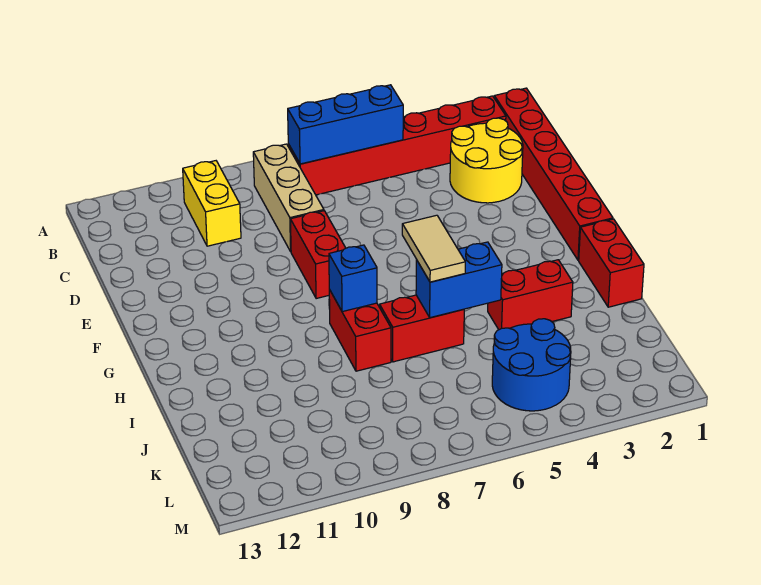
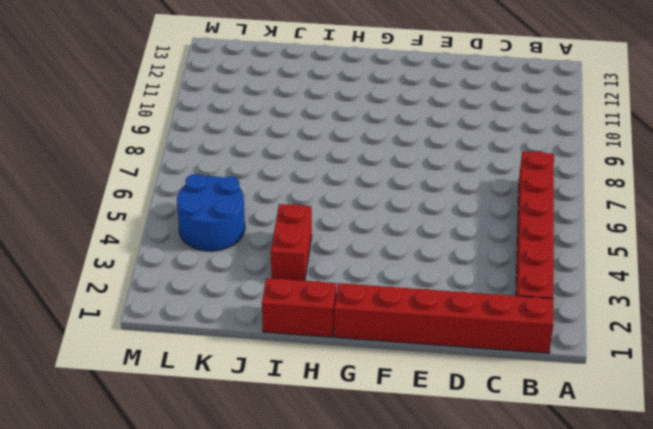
none -> tan brick B8:D8 level 1
none -> yellow brick B10:C10 level 1
none -> yellow round brick C2:D3 level 1

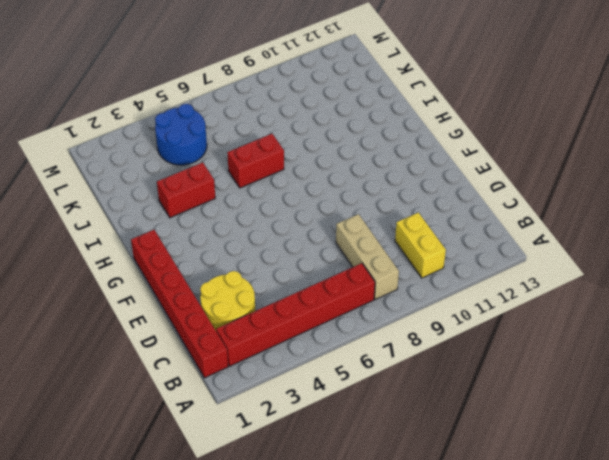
none -> red brick E8:F8 level 1
none -> red brick H1:I1 level 1
none -> red brick H8:I8 level 1

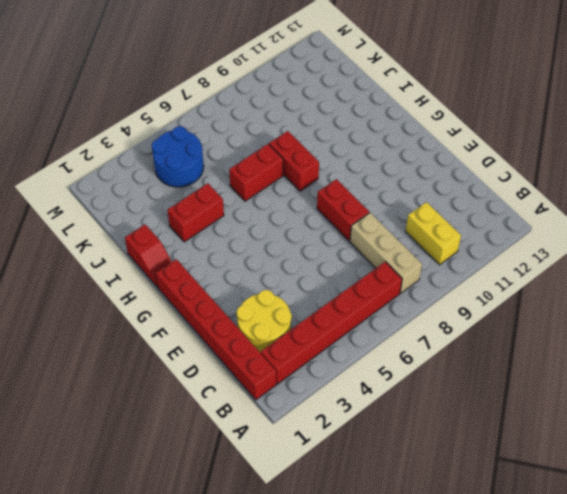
red slope H1:I1 level 1 top I -> red brick H1:I1 level 1
none -> blue brick B5:B7 level 2
none -> blue brick H8 level 2
none -> blue brick I5:I6 level 2

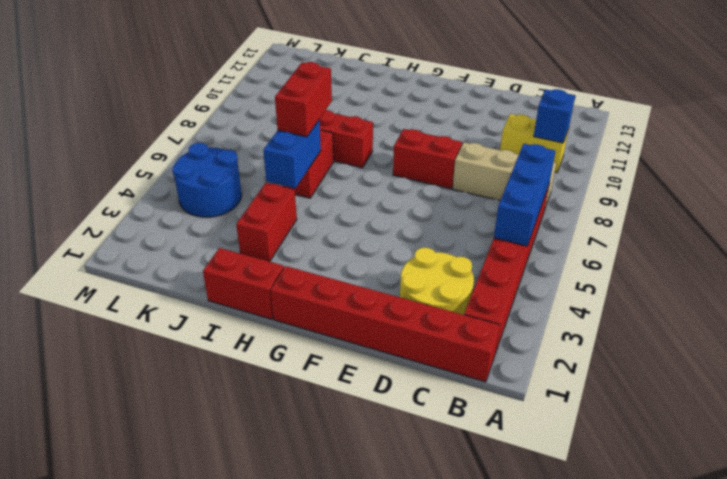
blue brick B10 level 2 -> blue brick H8 level 2
red brick I6:I7 level 3 -> tan tile H6:I6 level 3

